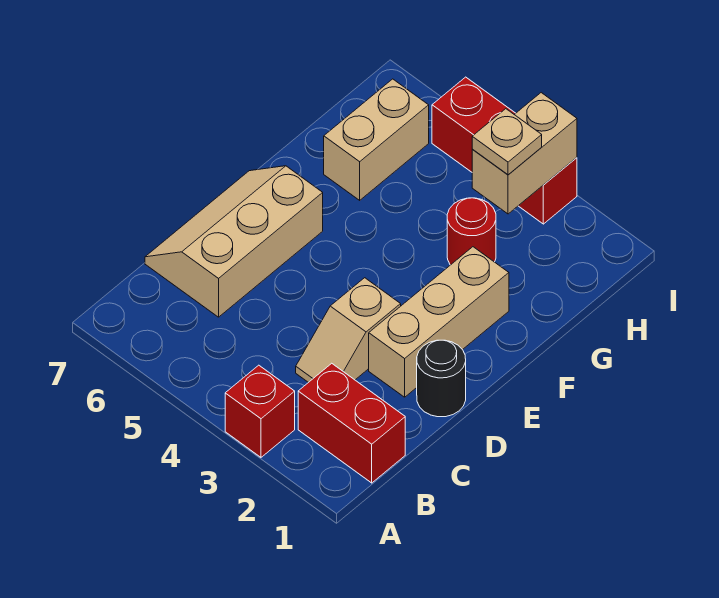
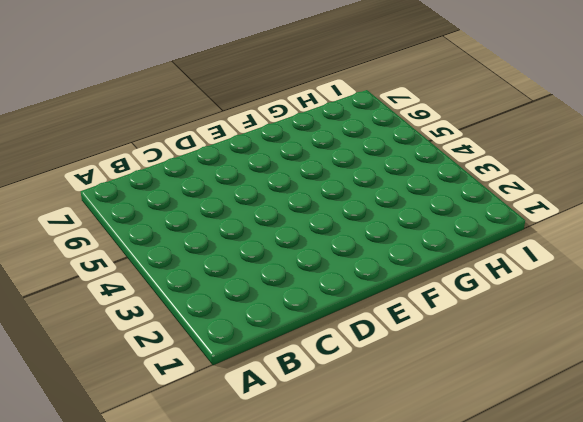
none -> red brick A3 level 1
none -> red brick B1:B2 level 1

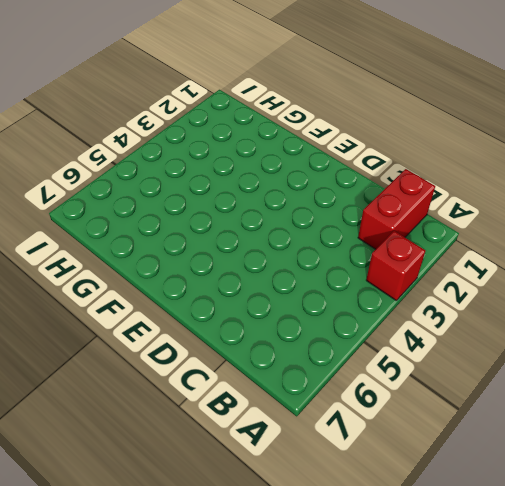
none -> tan slope C3:D3 level 1 top D
none -> tan slope C6:E7 level 1 top 6

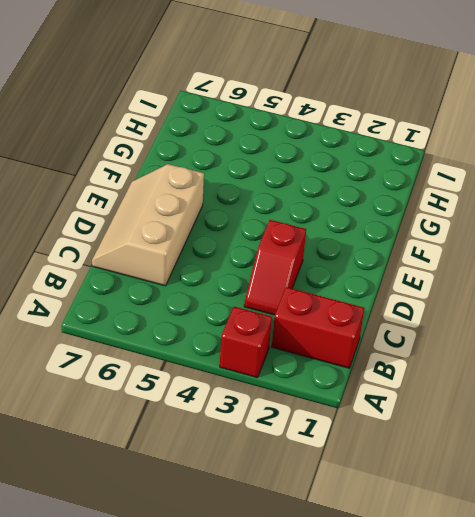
red slope C3:D3 level 1 top D -> tan slope C3:D3 level 1 top D
none -> black round brick D1 level 1
none -> tan brick D2:F2 level 1

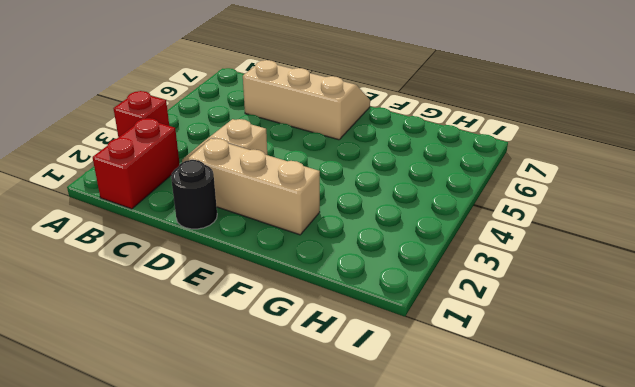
none -> red round brick G3 level 1
none -> tan brick G6:H6 level 1

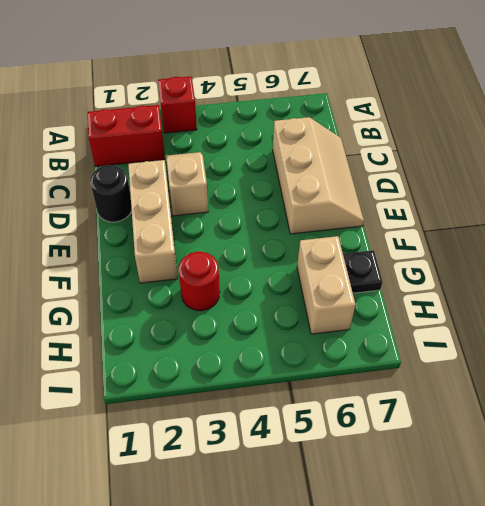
black plate G7 level 1 -> none
none -> red brick I3:I5 level 1
none -> tan brick H3:I3 level 2

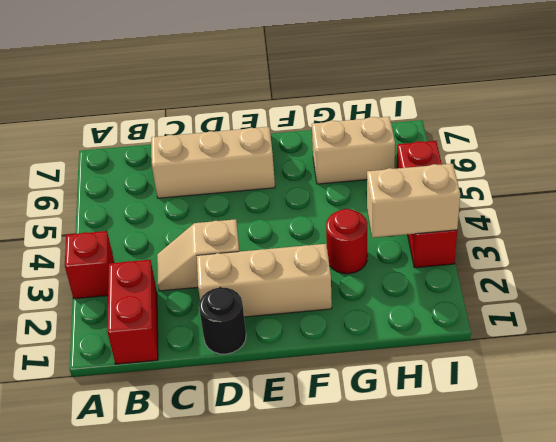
none -> tan plate H3 level 3

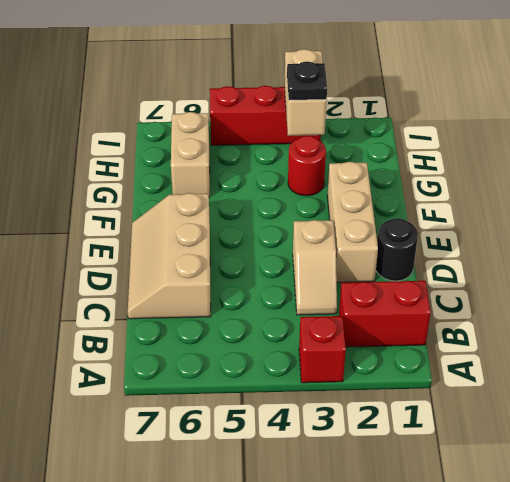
black plate H3 level 3 -> tan plate H3 level 3

